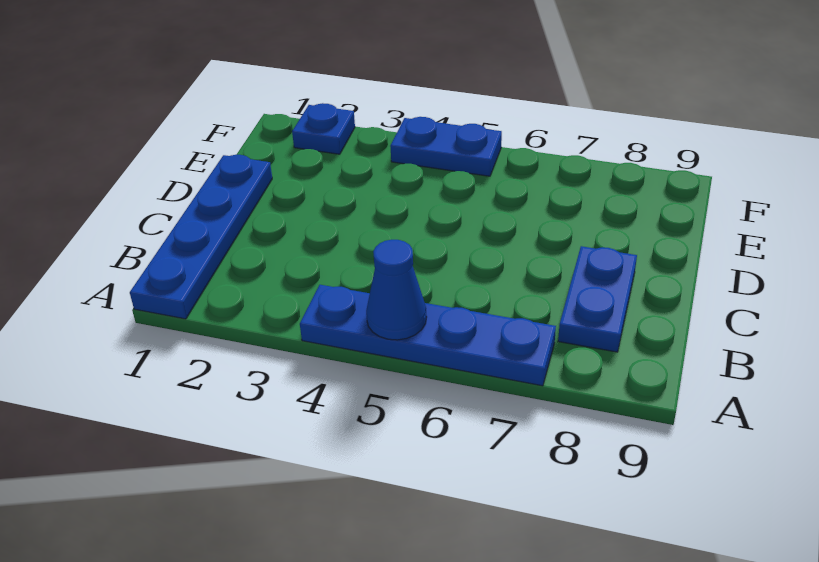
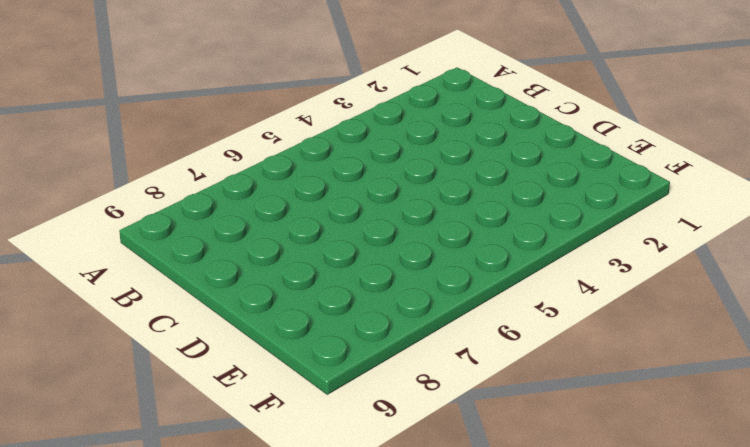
none -> blue plate A1:D1 level 1
none -> blue plate A4:A7 level 1

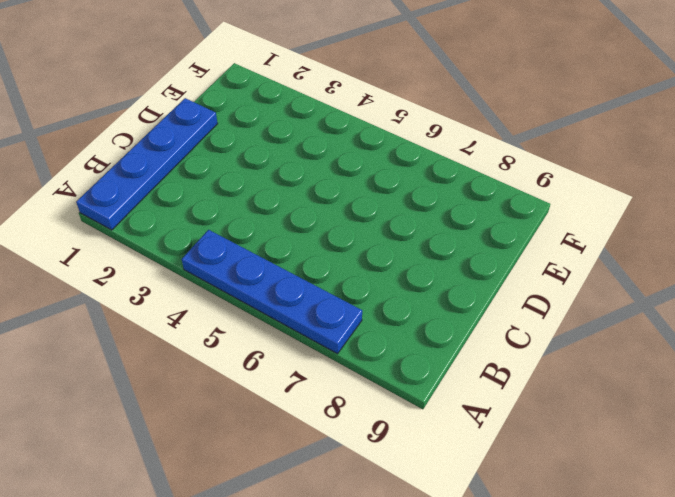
none -> blue plate B8:C8 level 1
none -> blue plate F2 level 1

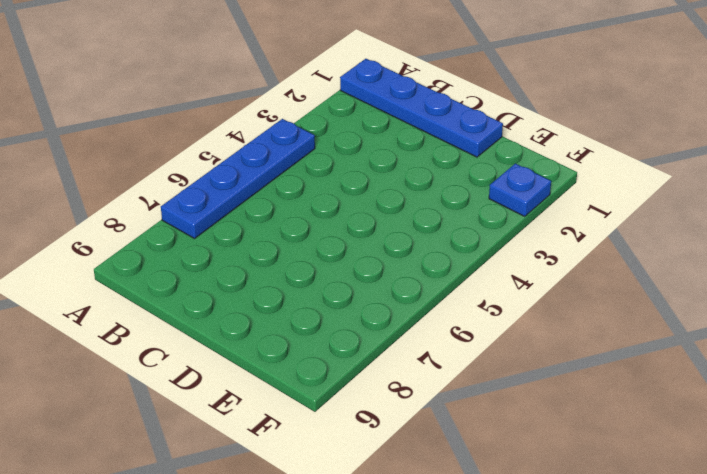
none -> blue plate B8:C8 level 1
none -> blue plate F4:F5 level 1

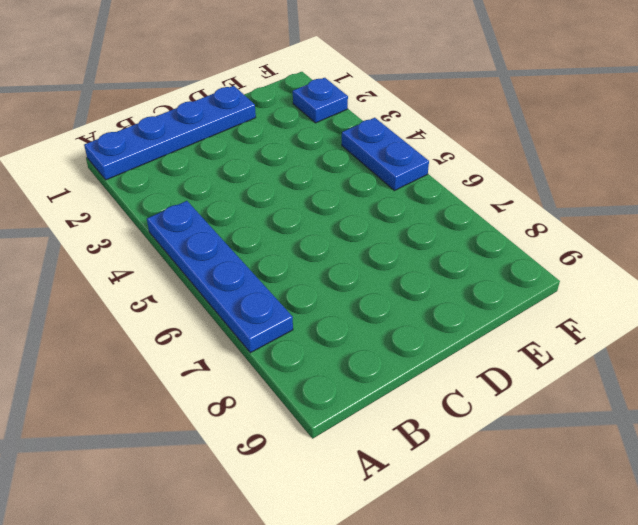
none -> blue plate B8:C8 level 1
none -> blue cone A5 level 2

